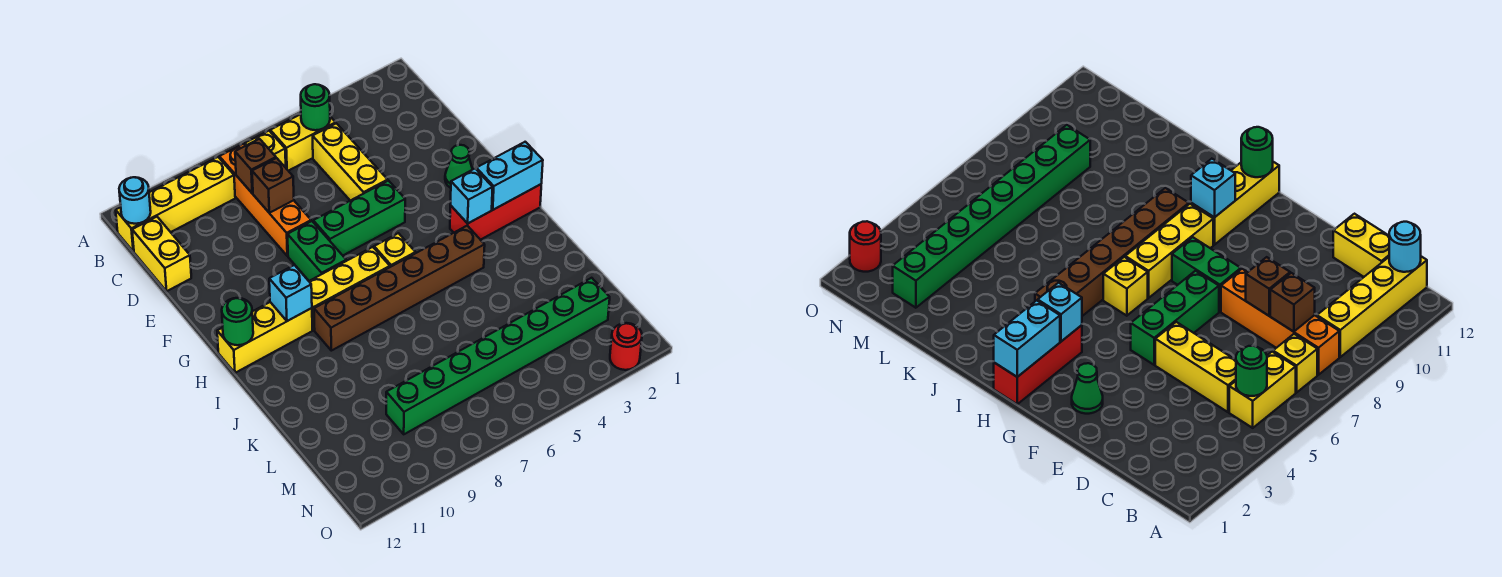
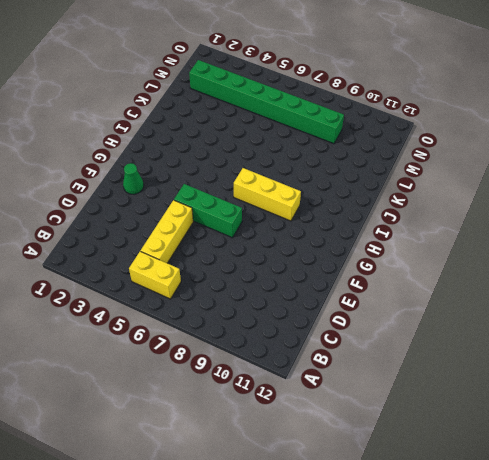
none -> yellow brick B7 level 1
none -> orange brick B8:E8 level 1
none -> yellow brick B9:B12 level 1

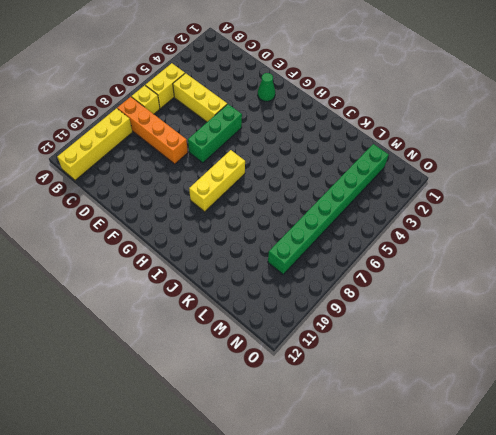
none -> yellow brick C12:D12 level 1
none -> green brick F8:G8 level 1
none -> red brick H1:H3 level 1

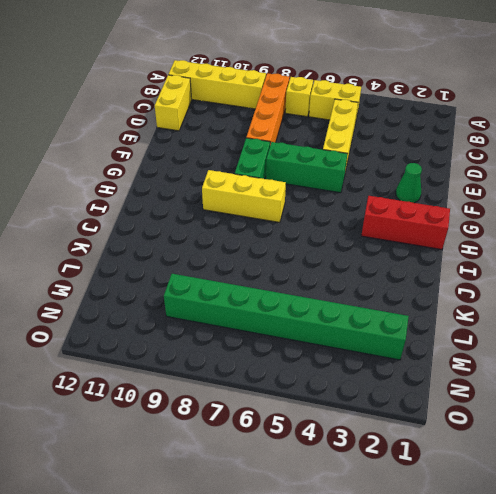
none -> yellow brick H6 level 1
none -> yellow brick H10:H12 level 1
none -> brown brick I4:I9 level 1

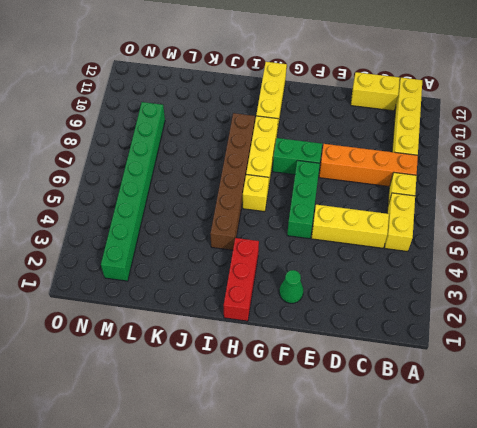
none -> red round brick O2 level 1
none -> green round brick B5 level 2
none -> cyan round brick B12 level 2

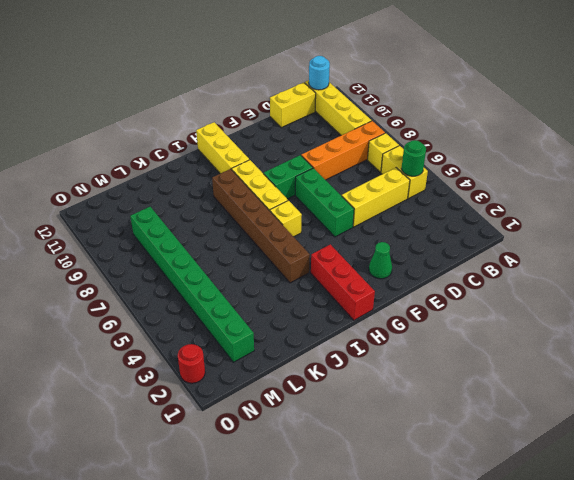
none -> brown brick C8 level 2
none -> brown brick D8 level 2
none -> cyan brick H1:H2 level 2

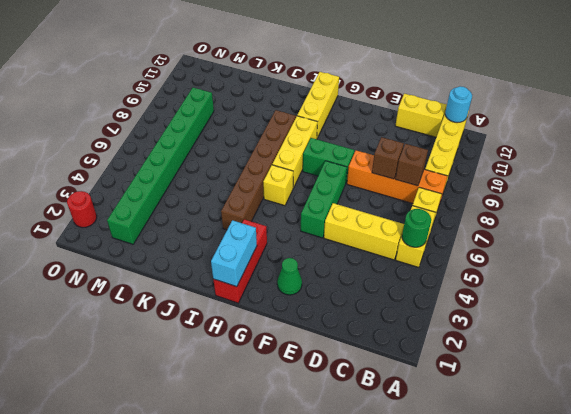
none -> cyan brick H3 level 2
none -> cyan brick H10 level 2
none -> green round brick H12 level 2

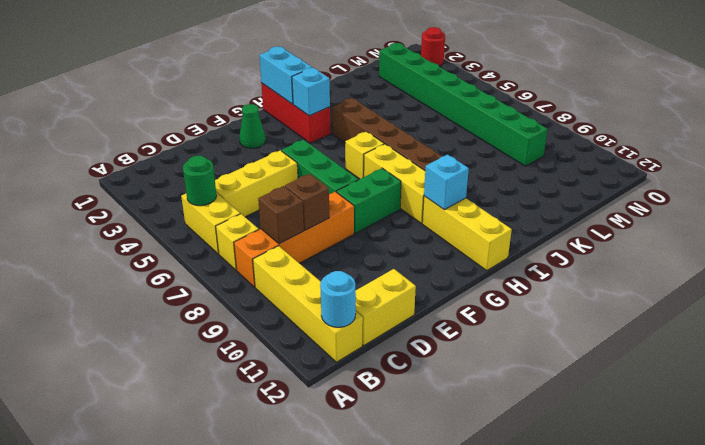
none -> green round brick H12 level 2

